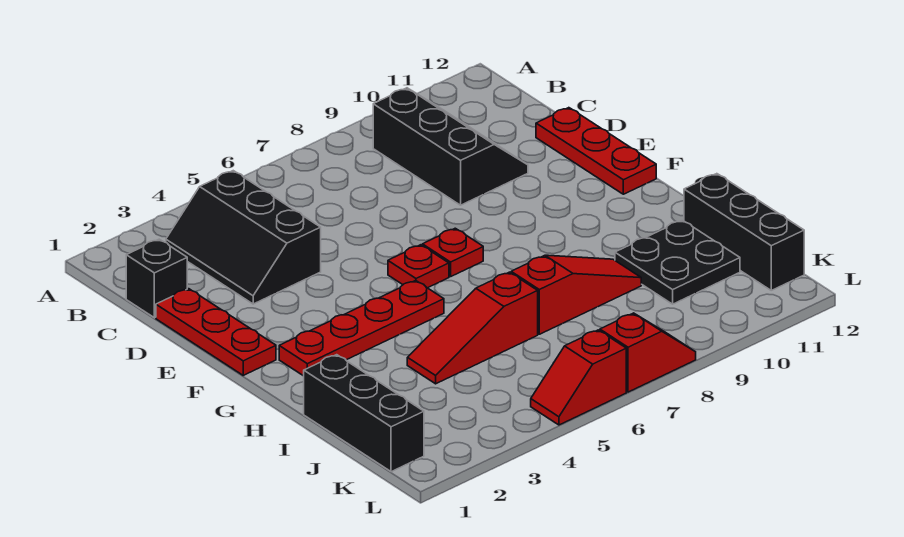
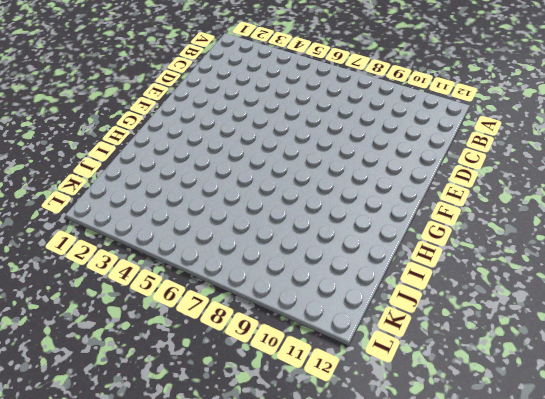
none -> black slope B3:D4 level 1 top 4
none -> black slope B9:D10 level 1 top 9
none -> black brick C1 level 1

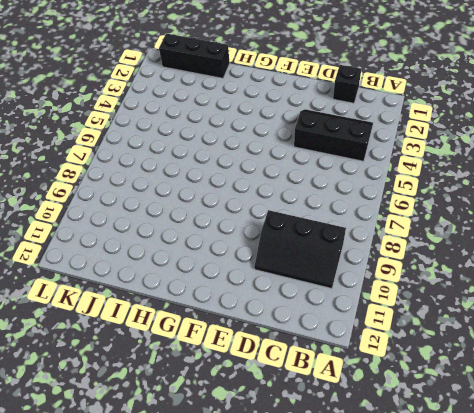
none -> red plate D1:F1 level 1
none -> red plate D12:F12 level 1
none -> red plate F6 level 1

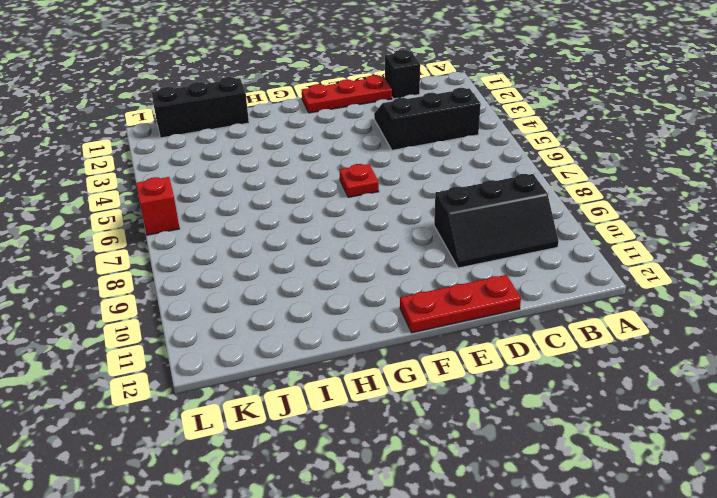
none -> red plate F7 level 1
none -> red plate G2:G5 level 1
none -> red slope I4:I6 level 1 top 6

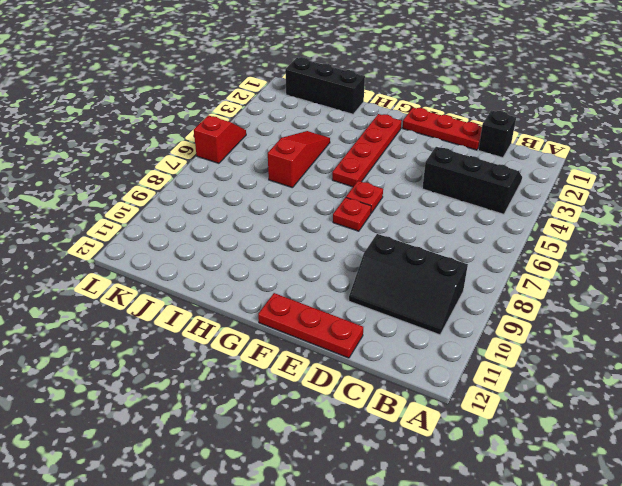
none -> red slope I7:I9 level 1 top 7
none -> black plate I10:J11 level 1
none -> black brick I12:K12 level 1

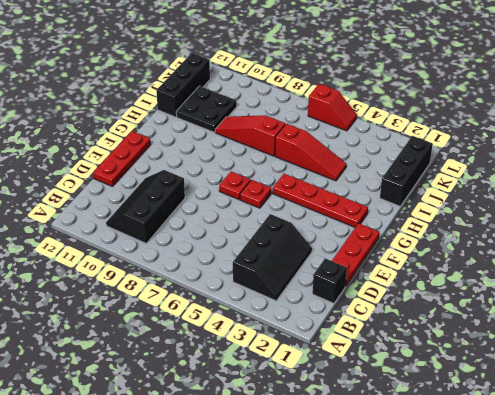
none -> red slope L7:L8 level 1 top 7

